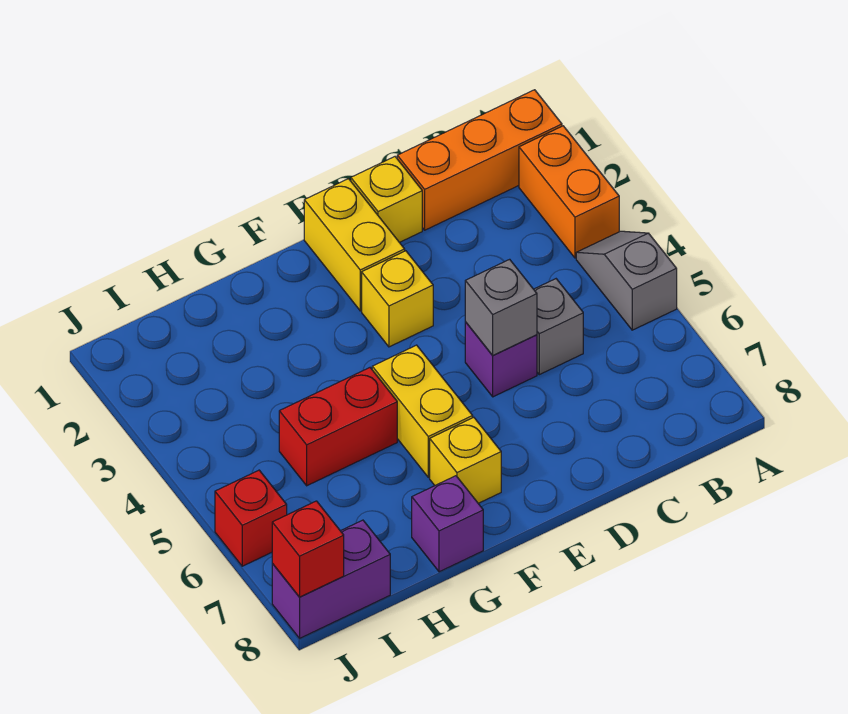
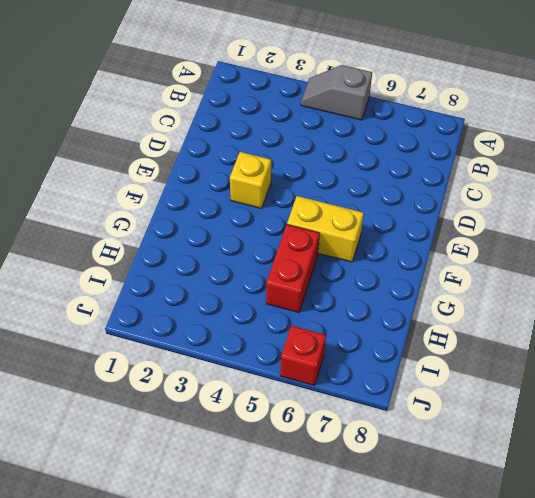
none -> orange brick A1:C1 level 1
none -> orange brick A2:A3 level 1
none -> grey brick C5 level 1

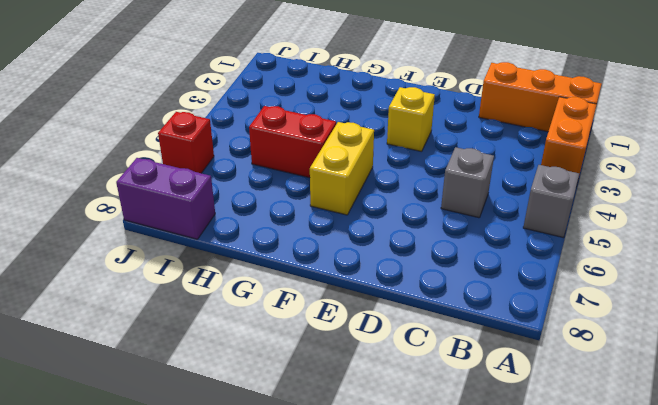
none -> yellow brick D1 level 1
none -> purple brick D5 level 1
none -> yellow brick E1:E2 level 1

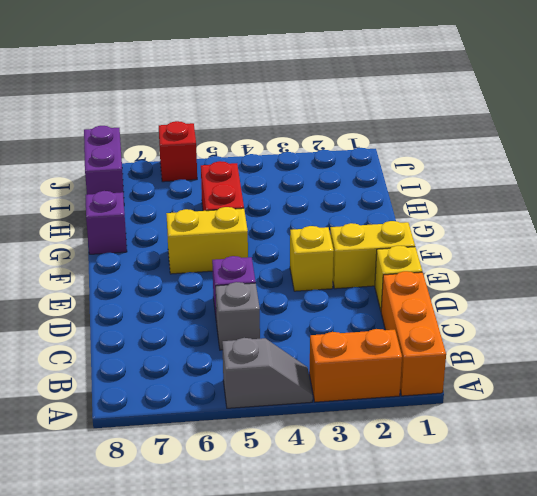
none -> yellow brick F7 level 1
none -> grey brick D5 level 2
none -> red brick J8 level 2

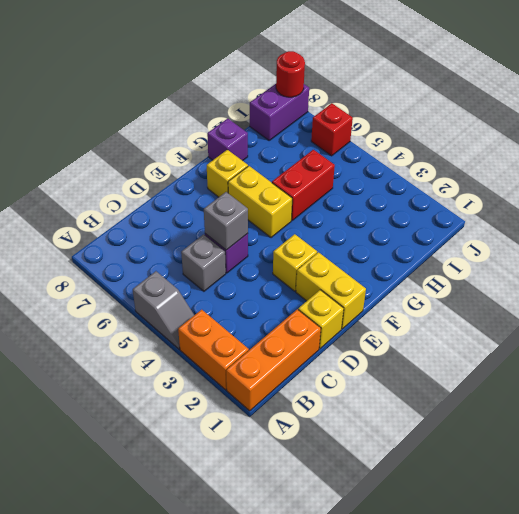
red round brick J8 level 2 -> red brick J8 level 2

